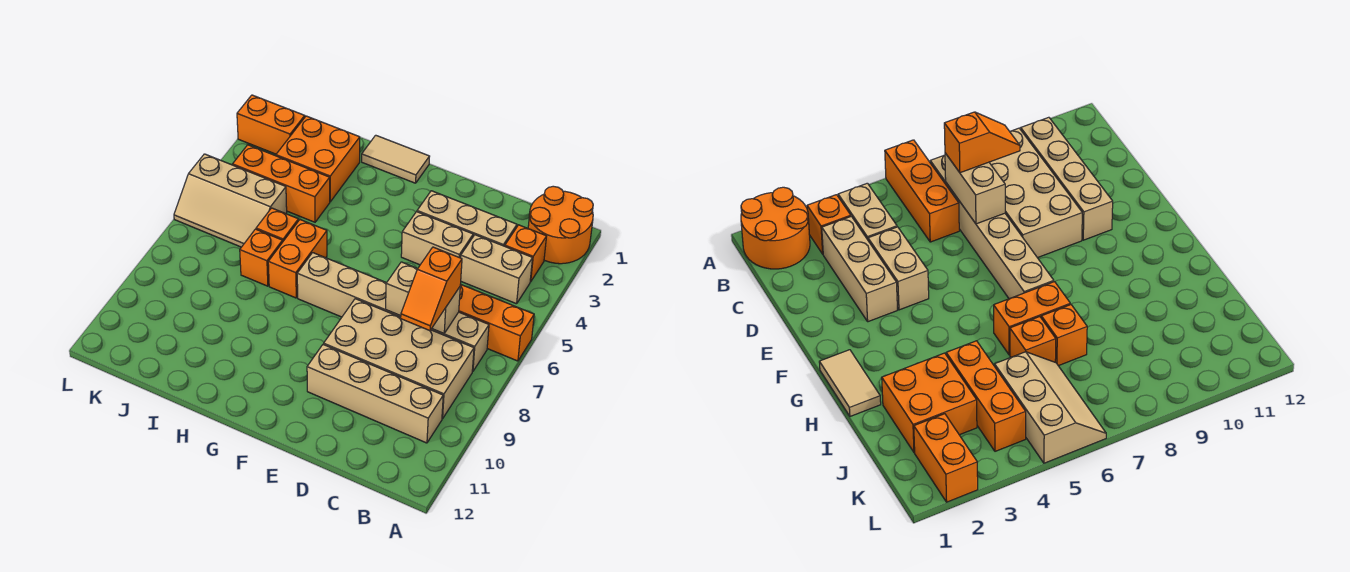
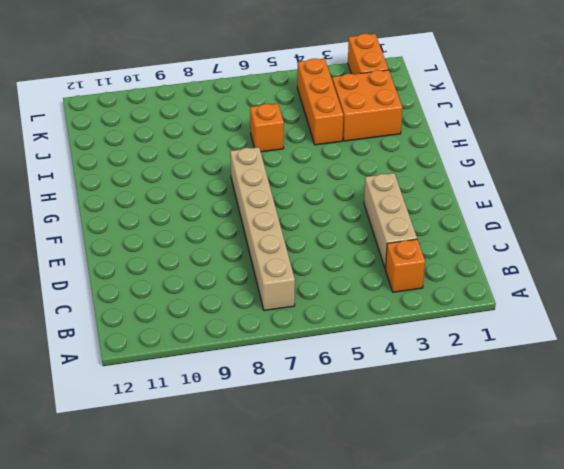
none -> orange round brick A1:B2 level 1
none -> orange brick A6:C6 level 1
none -> tan brick B4:C4 level 1

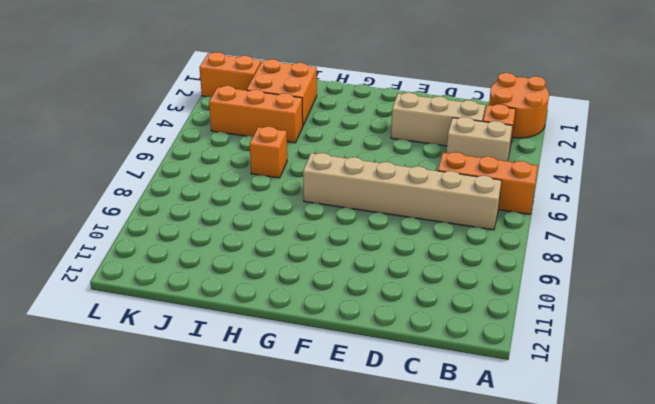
none -> tan brick B8:E9 level 1
none -> tan brick B10:E10 level 1
none -> tan brick D4:E4 level 1

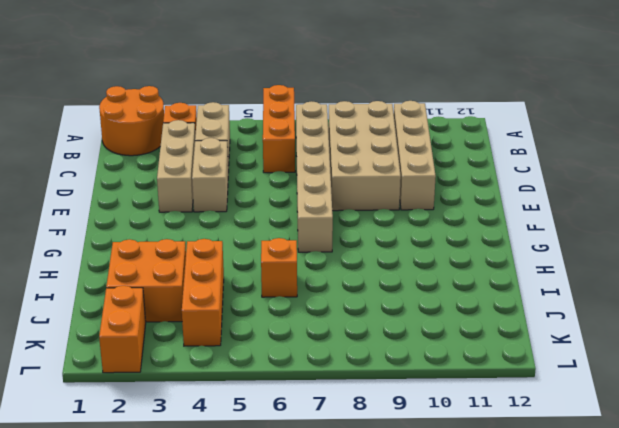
none -> tan tile G1:H1 level 1
none -> orange brick H6:H7 level 1
none -> orange brick I7 level 1

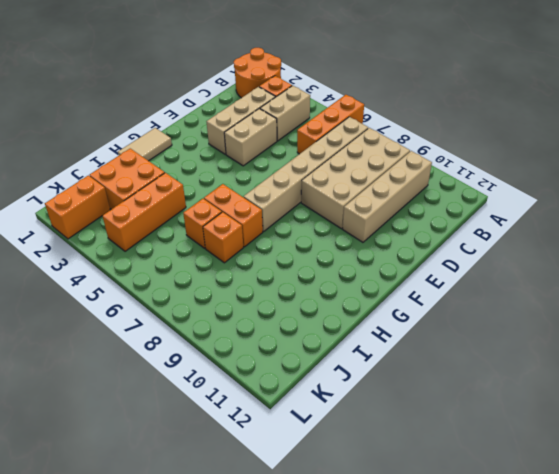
none -> tan slope J5:L6 level 1 top 5
none -> tan brick C7:D7 level 2
none -> orange slope C7:C8 level 3 top 7

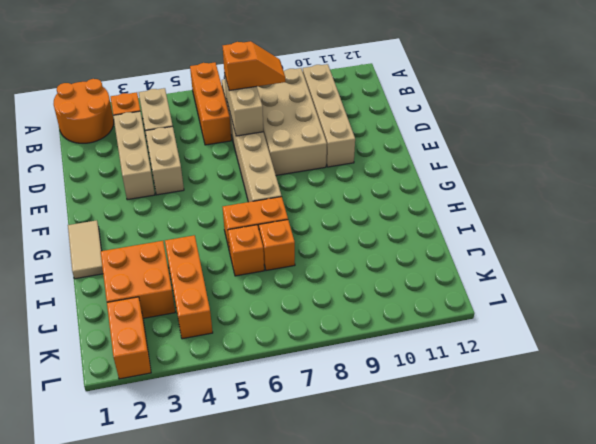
none -> tan slope J5:L6 level 1 top 5

